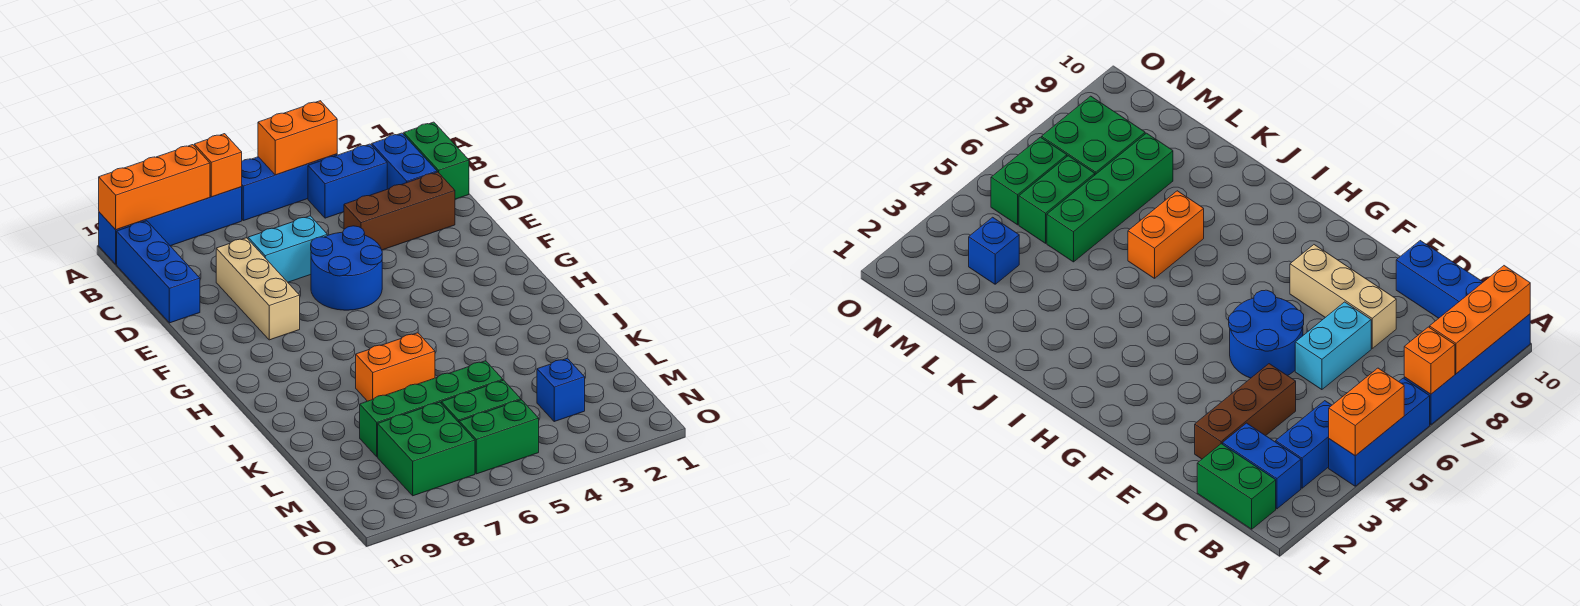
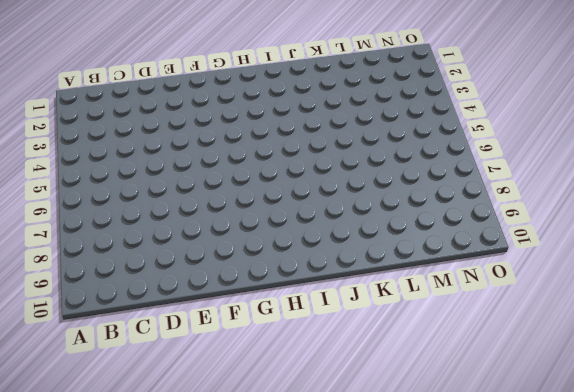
none -> blue brick A4:A6 level 1
none -> blue brick A7:A10 level 1
none -> green brick B1:C1 level 1

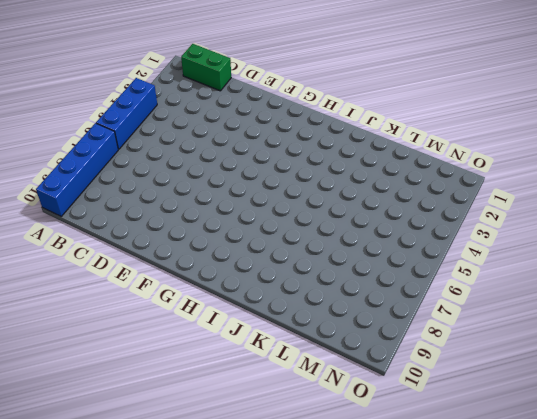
none -> blue brick B2:C2 level 1
none -> blue brick B3:B4 level 1
none -> blue brick B10:D10 level 1

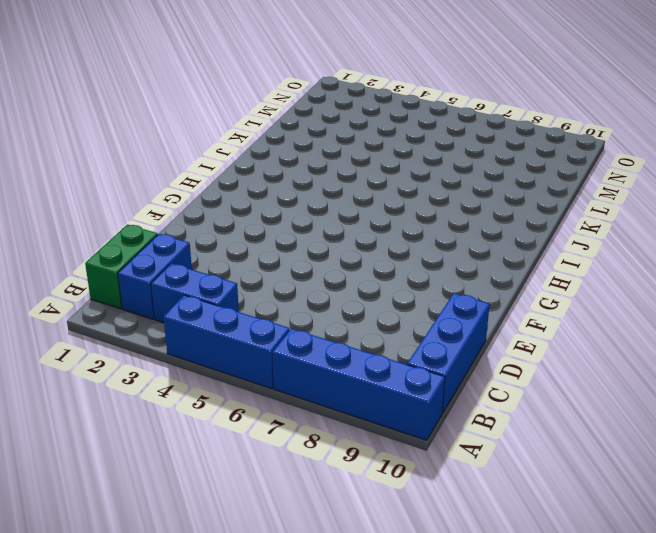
none -> brown brick D2:D4 level 1
none -> cyan brick D6:D7 level 1
none -> tan brick D8:F8 level 1

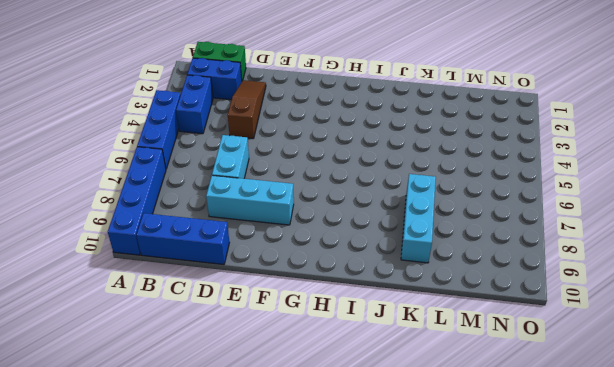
brown slope D2:D4 level 1 top 4 -> brown brick D2:D4 level 1
cyan brick D8:F8 level 1 -> tan brick D8:F8 level 1
cyan brick K7:K9 level 1 -> none
none -> blue round brick E5:F6 level 1
none -> orange brick J6:J7 level 1
none -> green brick L5:L8 level 1

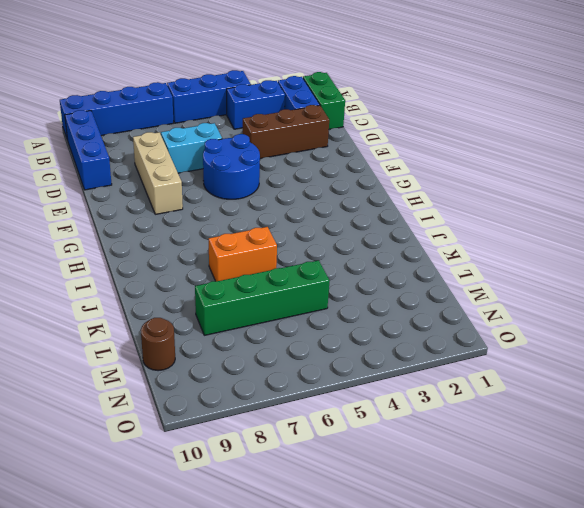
brown round brick M10 level 1 -> none
none -> blue brick M3 level 1
none -> green brick M5:M6 level 1
none -> green brick M7:N8 level 1

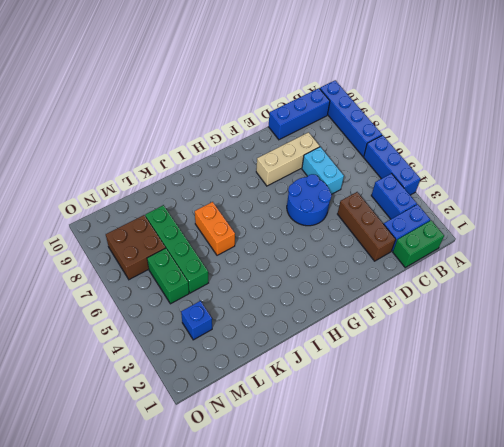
brown brick M7:N8 level 1 -> green brick M7:N8 level 1
none -> green brick N5:N6 level 1
none -> orange brick A4:A5 level 2
none -> orange brick A7 level 2

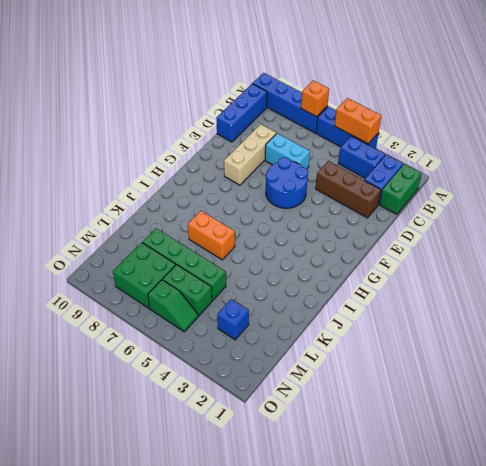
green slope N5:N6 level 1 top 6 -> green brick N5:N6 level 1
none -> orange brick A8:A10 level 2

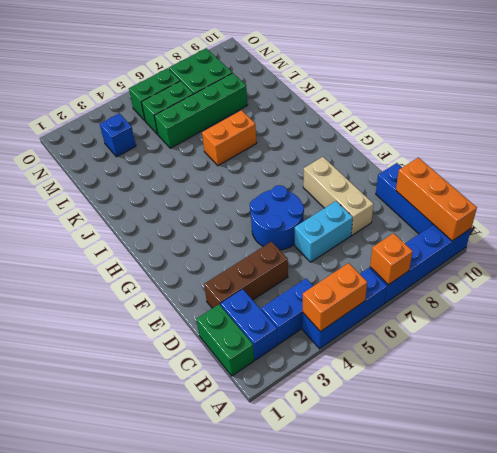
orange brick A10:C10 level 2 -> orange brick A8:A10 level 2

